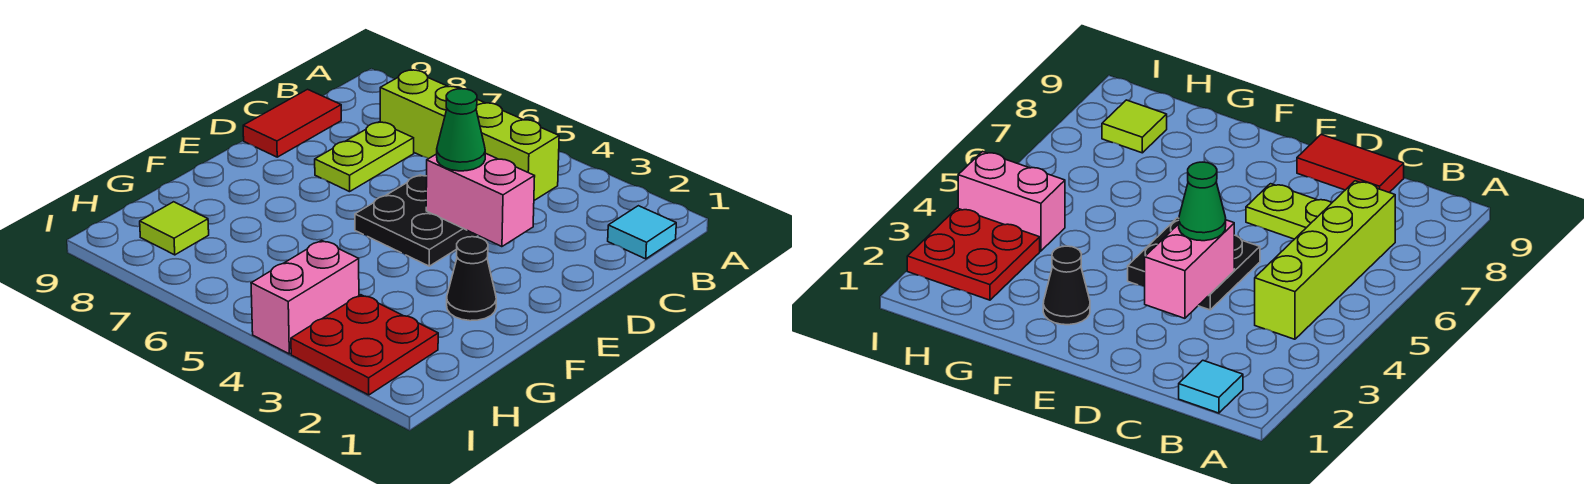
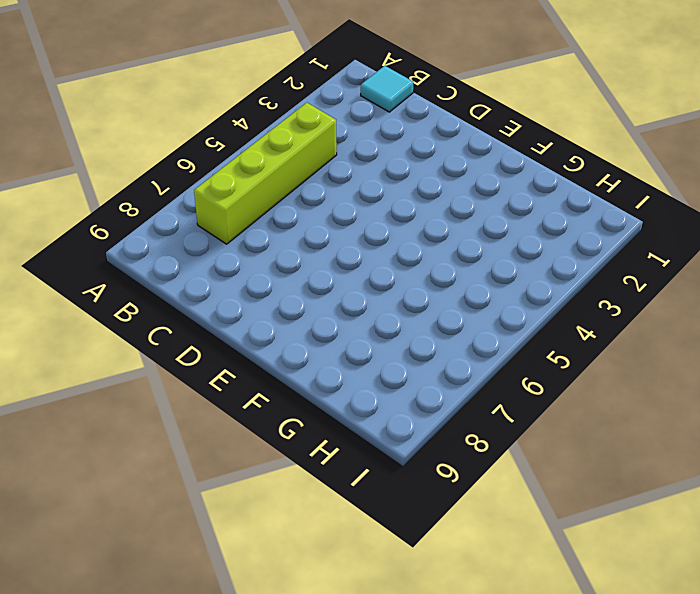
none -> lime plate C7:D7 level 1
none -> red tile C9:D9 level 1

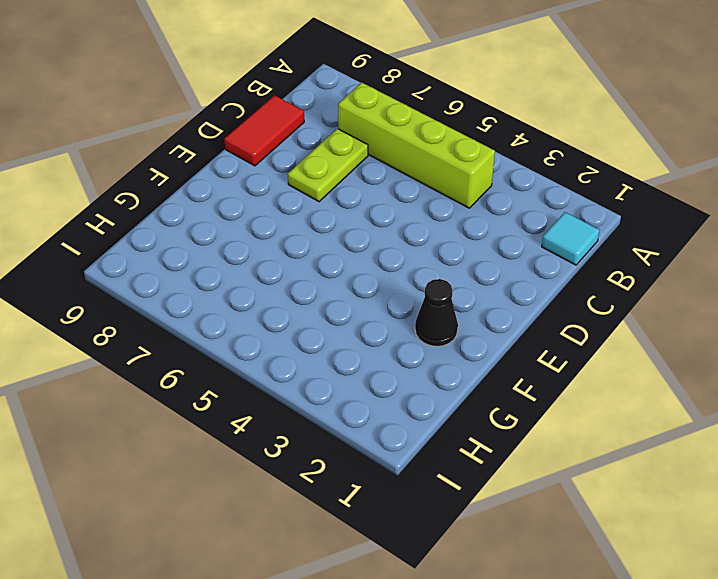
none -> black plate D4:E5 level 1
none -> red plate H2:I3 level 1

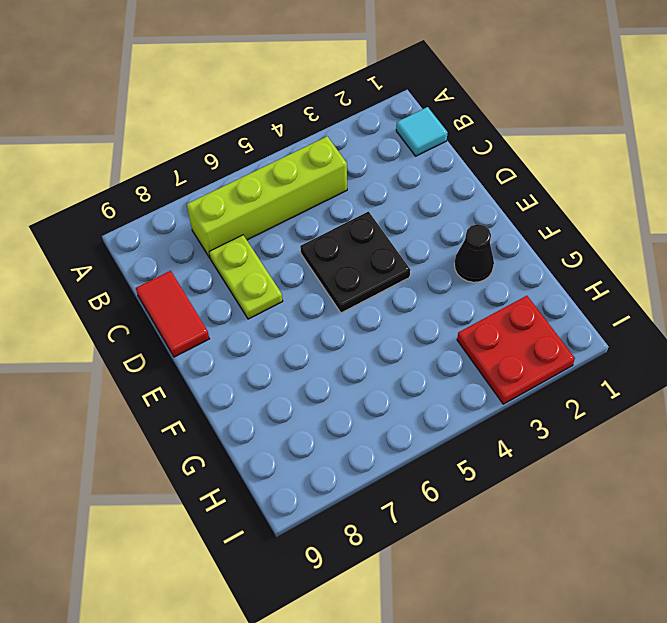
none -> pink brick H4:I4 level 1
none -> lime tile H8 level 1

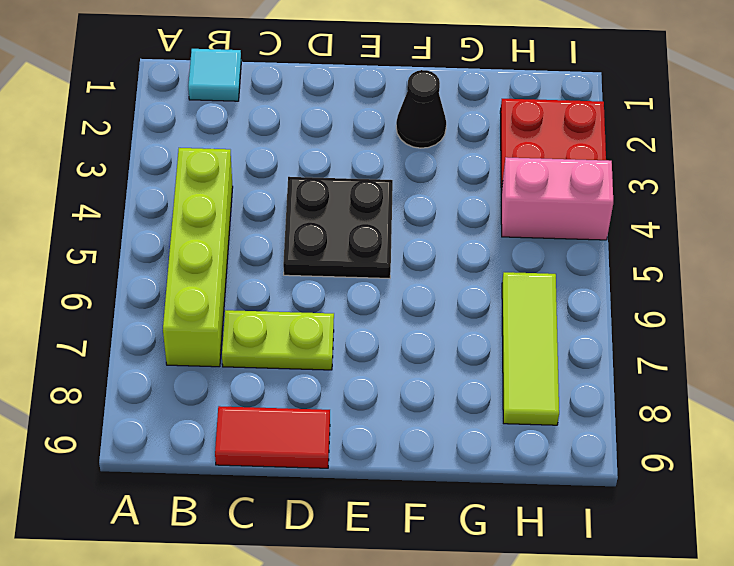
lime tile H6:H8 level 1 -> lime tile H8 level 1
none -> pink brick D3:D4 level 2
none -> green cone D4 level 3

